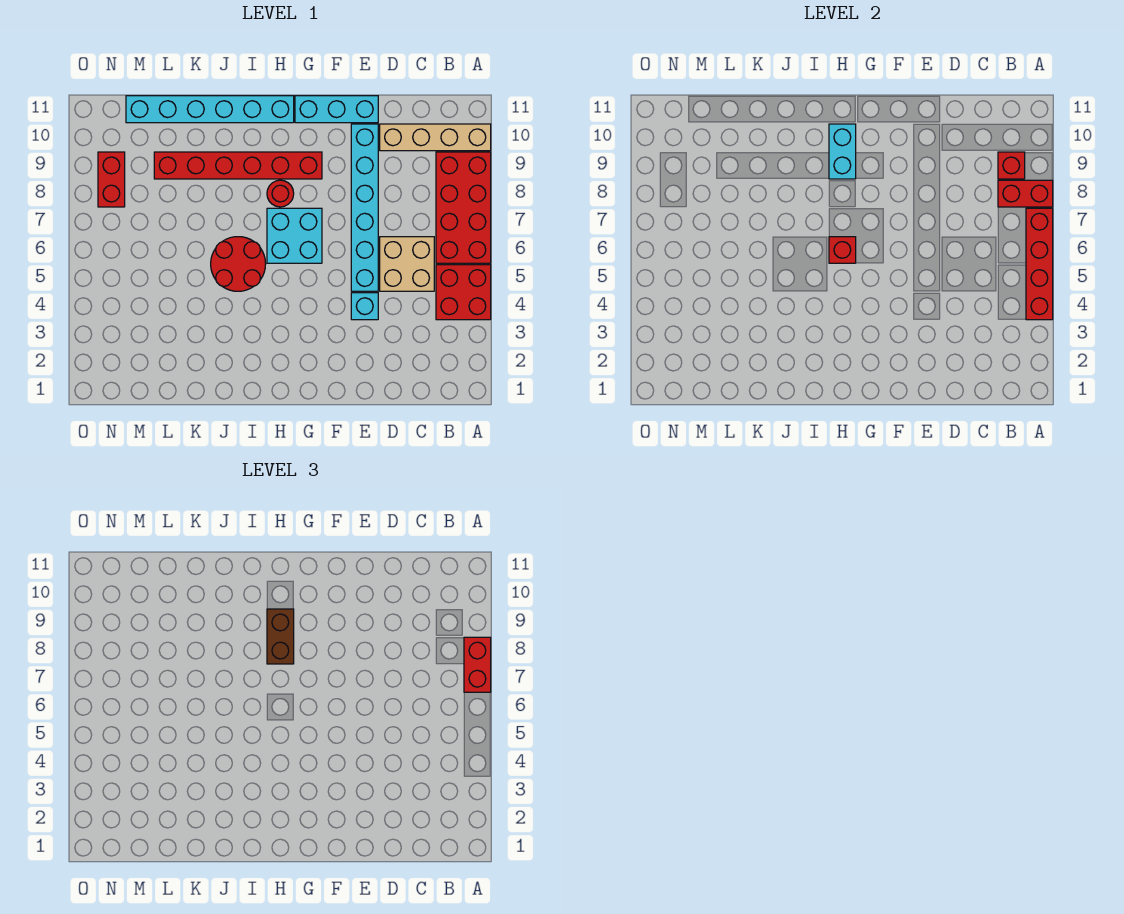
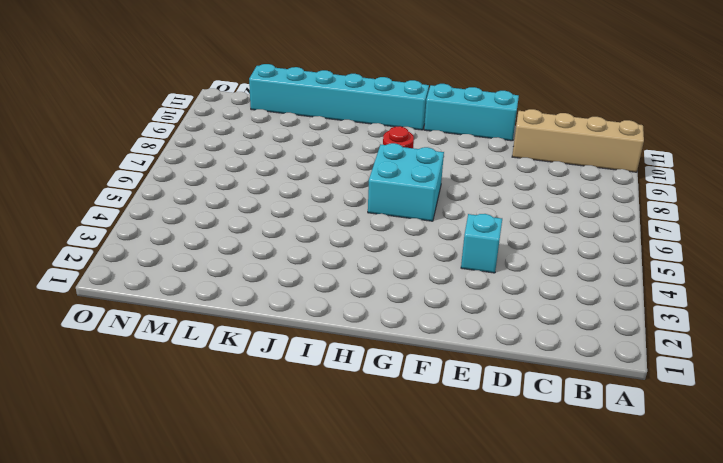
none -> red brick A4:B5 level 1
none -> red brick A6:B9 level 1
none -> tan brick C5:D6 level 1

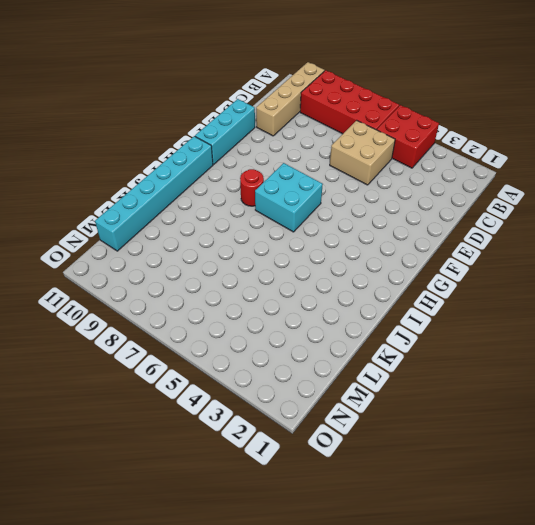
none -> cyan brick E4 level 1
none -> cyan brick E5:E10 level 1
none -> red brick G9:L9 level 1

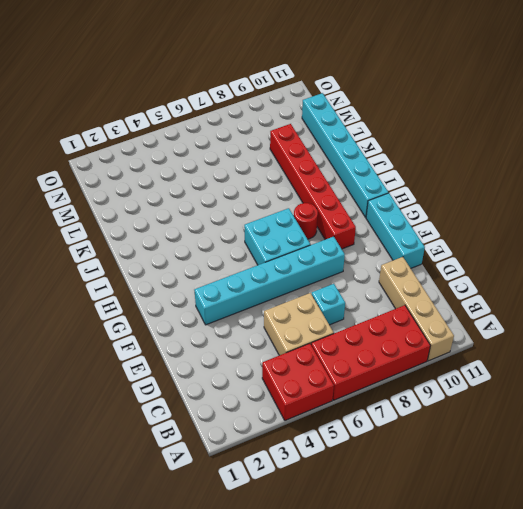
cyan brick D7 level 1 -> cyan brick E4 level 1
cyan brick F3:F8 level 1 -> cyan brick E5:E10 level 1
none -> red round brick I5:J6 level 1
none -> red brick N8:N9 level 1
none -> red brick A4:A7 level 2

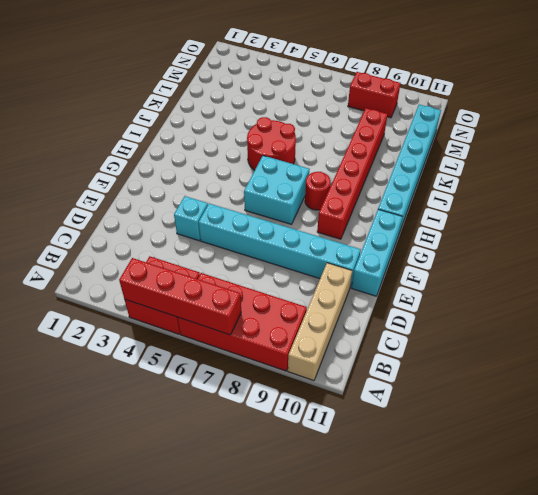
none -> tan brick C5:D6 level 1
none -> red brick A8:B8 level 2
none -> red brick B9 level 2

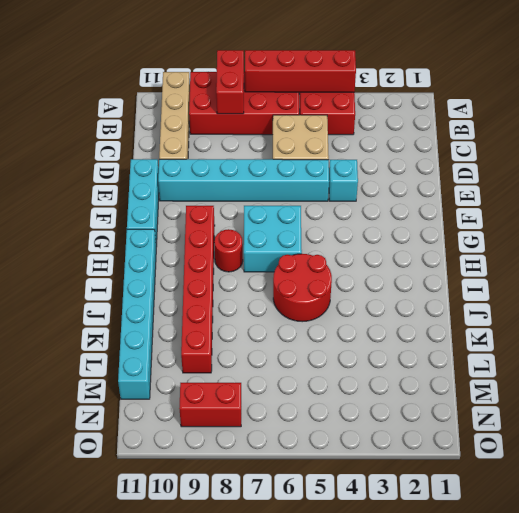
none -> red brick B9 level 2
none -> red brick H6 level 2
none -> cyan brick H9:H10 level 2

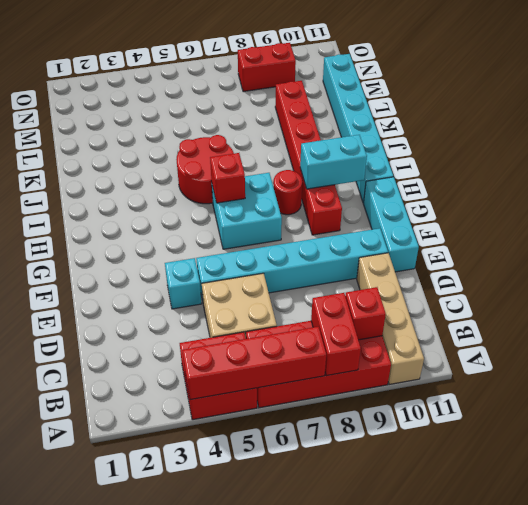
none -> red brick A7:A8 level 3
none -> brown brick H8:H9 level 3

